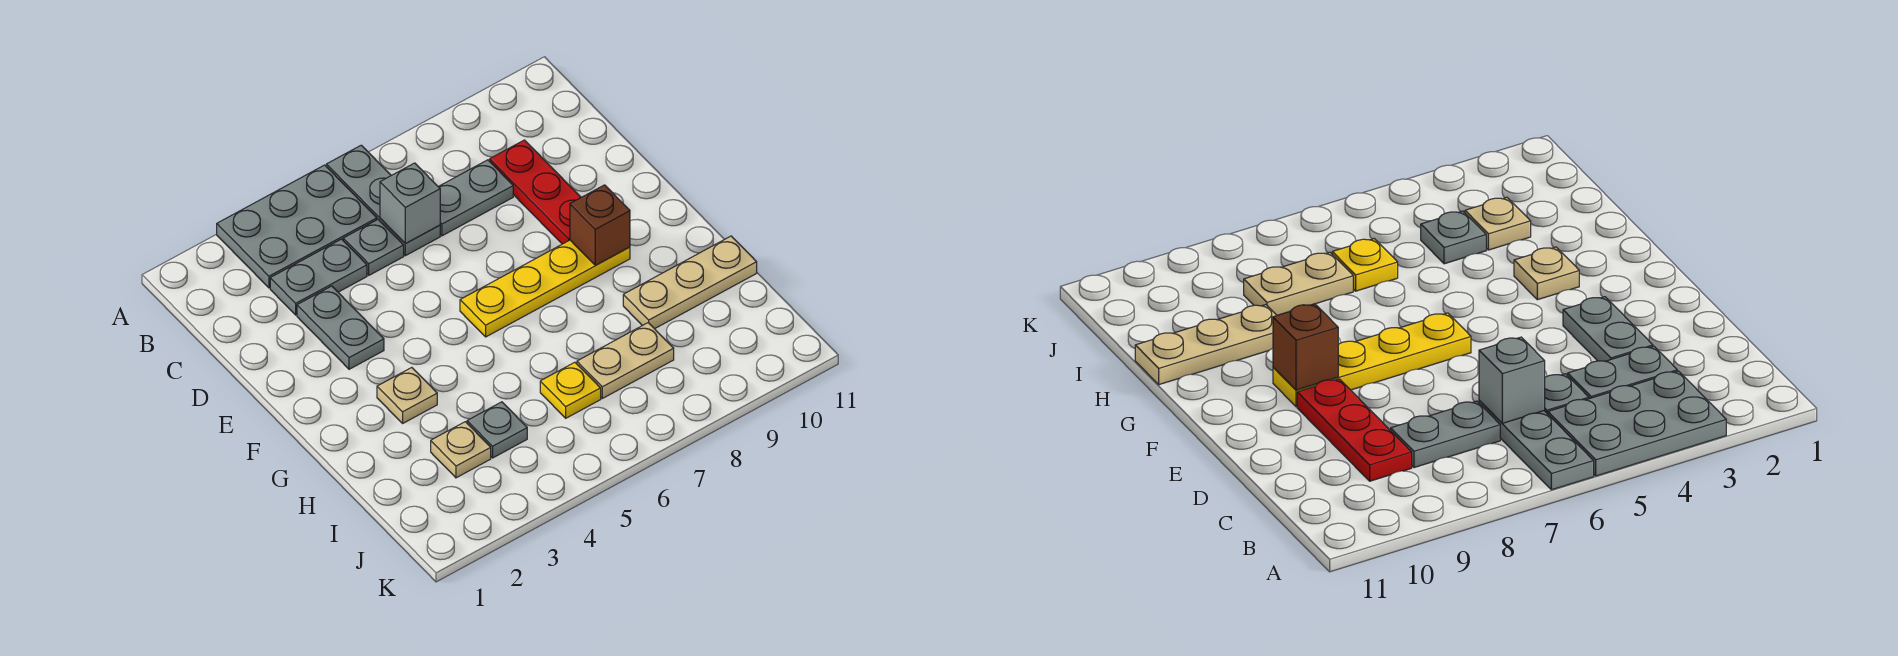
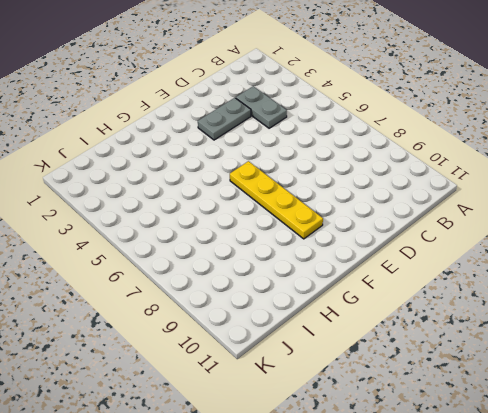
none -> grey plate A3:B5 level 1
none -> grey plate A6:C6 level 1
none -> grey plate C5 level 1

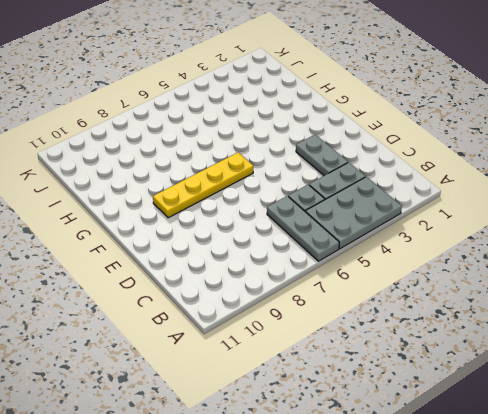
none -> grey plate C7:C8 level 1
none -> red plate C9:E9 level 1
none -> tan plate G3 level 1

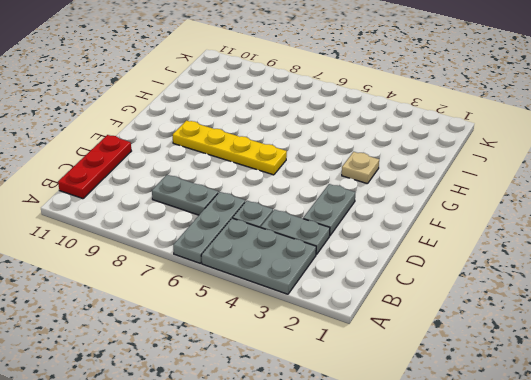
red plate B11:D11 level 1 -> red plate C9:E9 level 1
none -> tan plate H9:H11 level 1
none -> tan plate I3 level 1
none -> grey plate I4 level 1

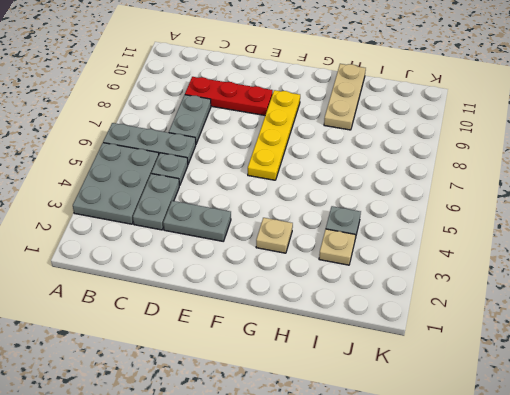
none -> yellow plate I6 level 1
none -> tan plate I7:I8 level 1
none -> grey brick C6 level 2

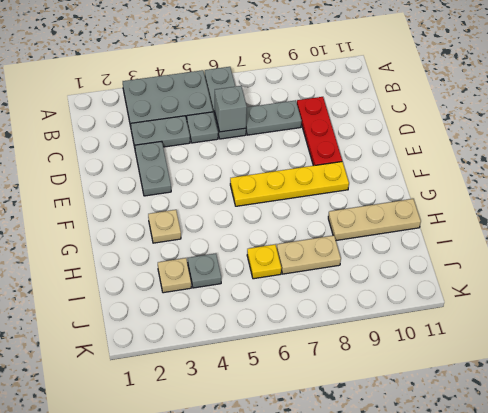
none -> brown brick F9 level 2

